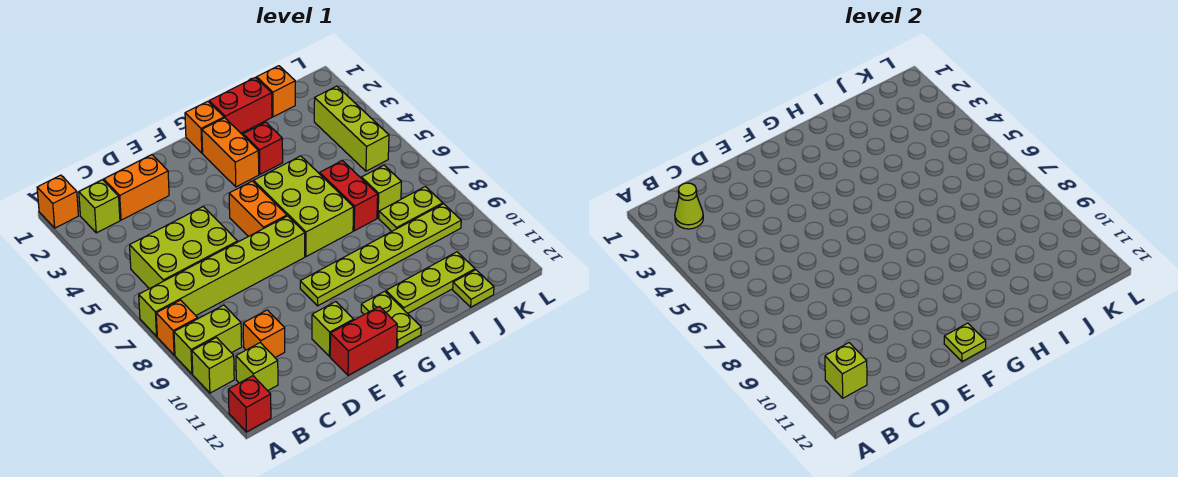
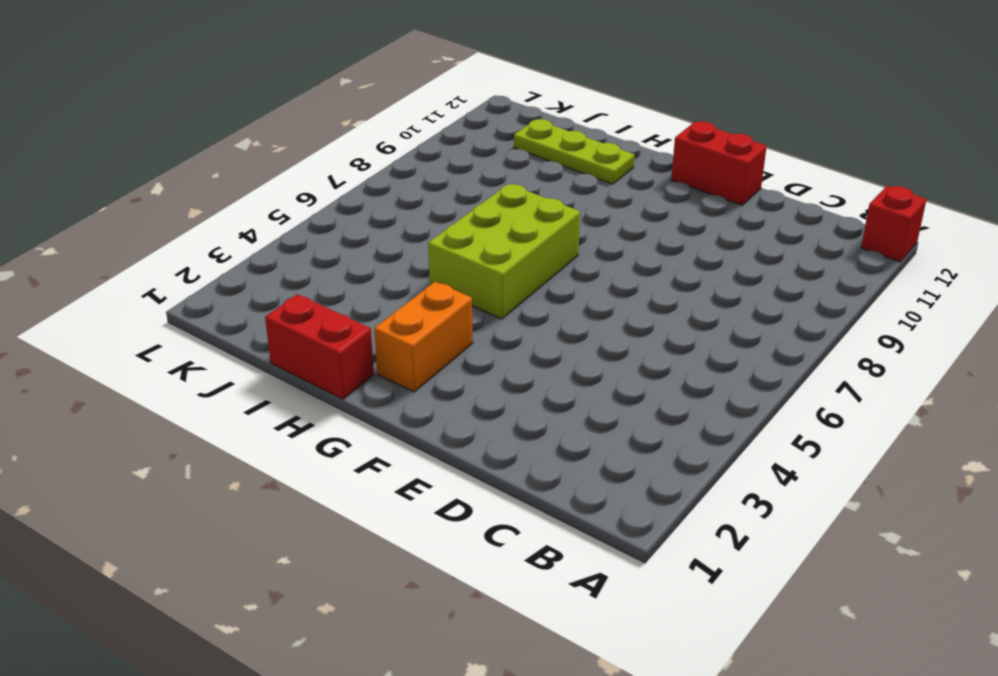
none -> orange brick A1 level 1
none -> lime brick A7:F7 level 1
none -> orange brick A8 level 1
none -> lime brick A9:B9 level 1

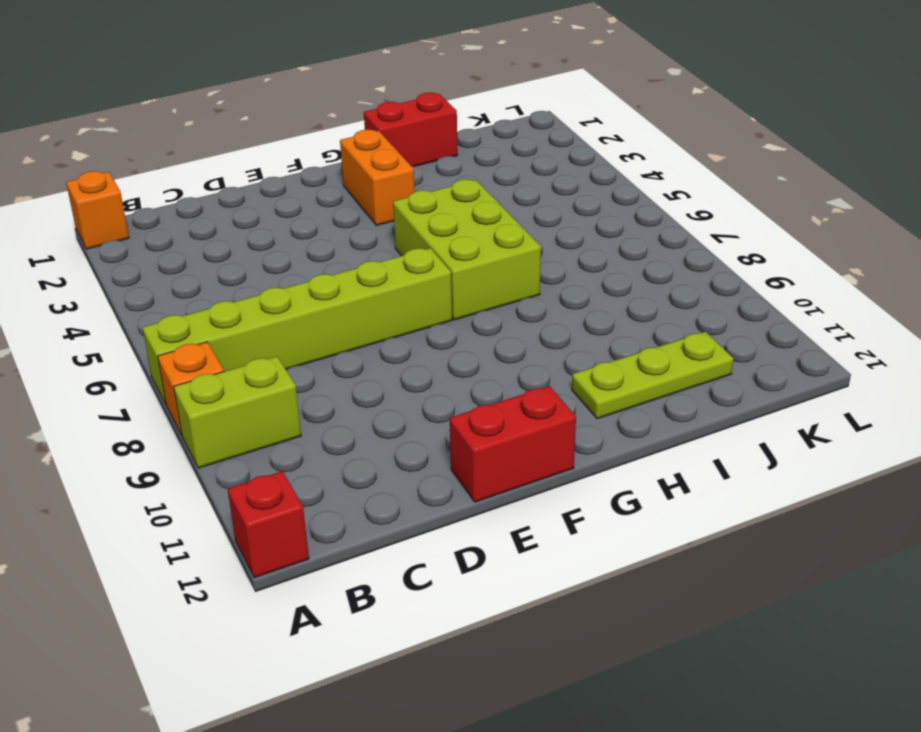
none -> lime brick A10 level 1
none -> lime brick B2 level 1
none -> lime brick B5:D6 level 1
none -> lime brick B11 level 1

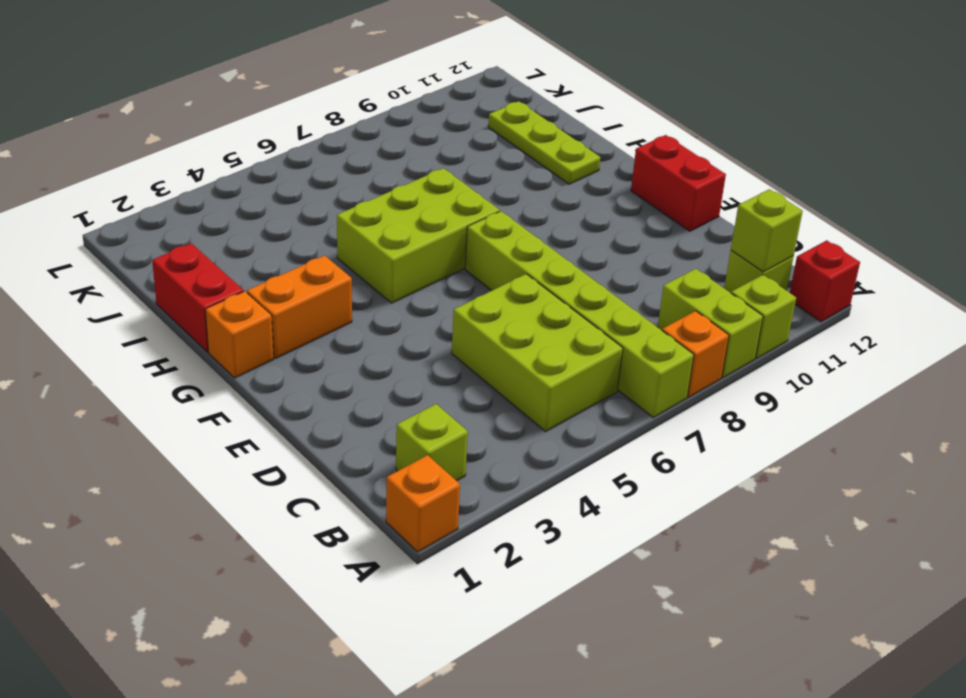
none -> orange brick C2:D2 level 1
none -> orange brick C10 level 1
none -> lime brick E11 level 1
none -> orange brick F5:F6 level 1

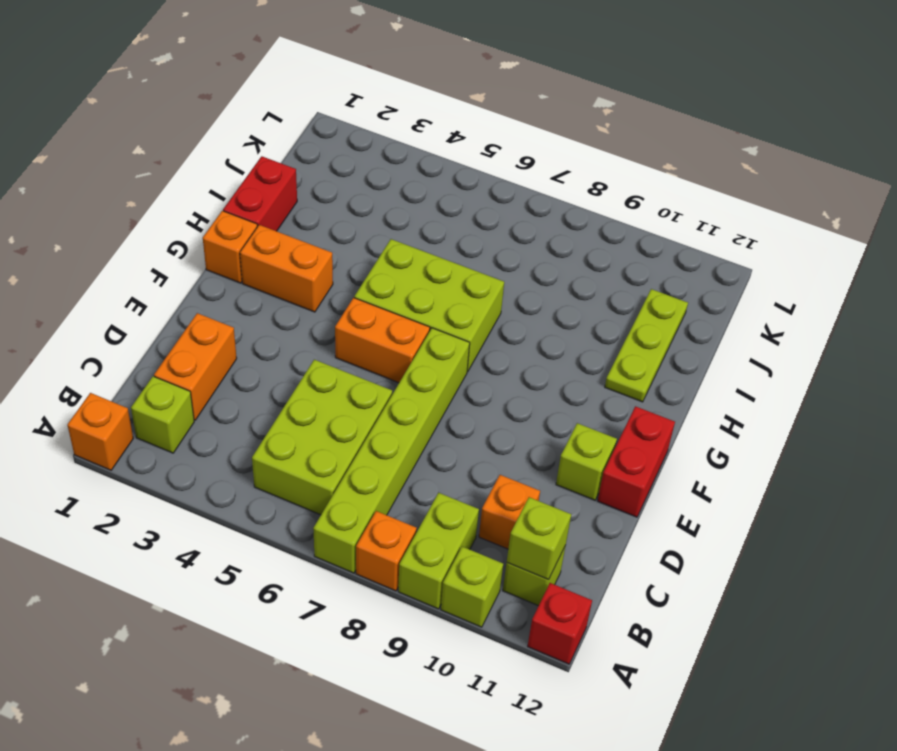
none -> lime plate F9:K9 level 1
none -> lime plate G11:G12 level 1
none -> red brick H3 level 1
none -> red brick I6:I7 level 1

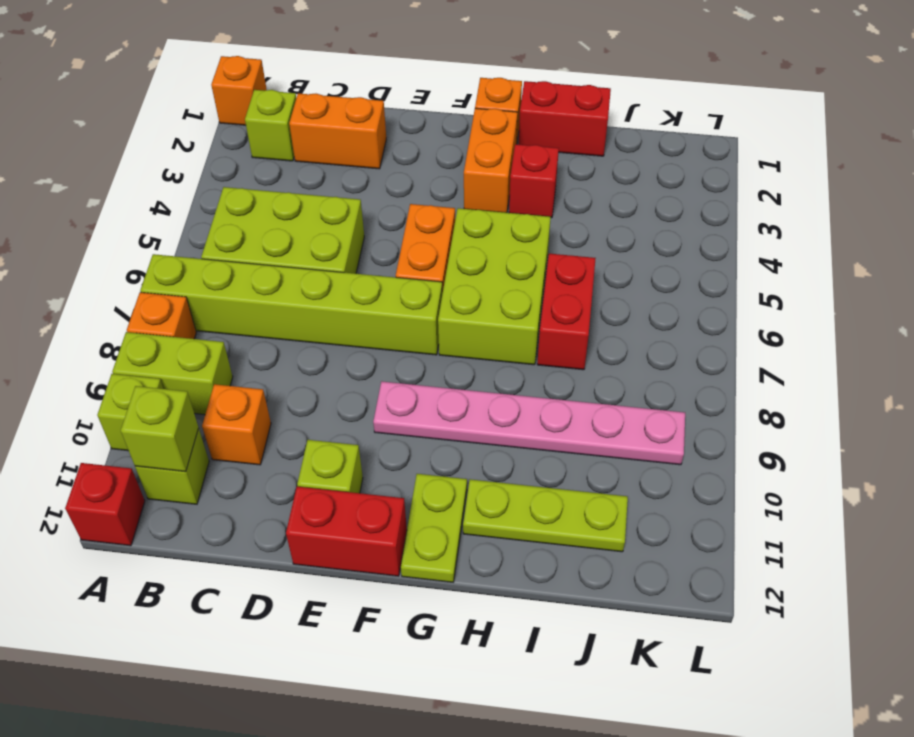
pink plate F9:K9 level 1 -> lime plate F9:K9 level 1
none -> orange brick J1 level 1
none -> lime brick J7 level 1
none -> lime plate J8:K8 level 1
none -> lime plate J12 level 1

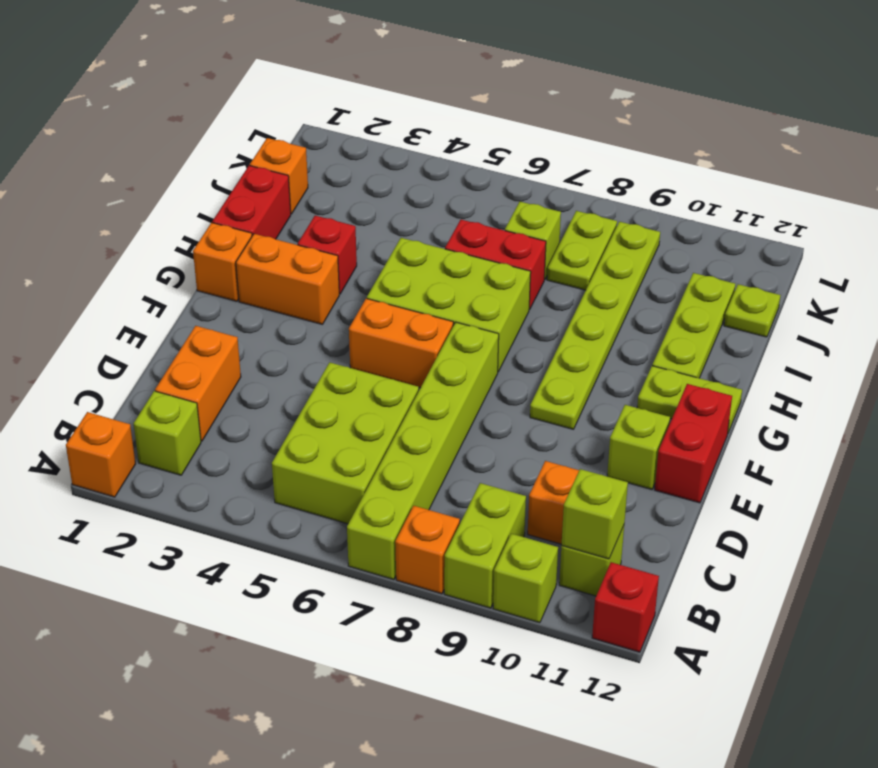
none -> lime brick K3:K5 level 1
none -> lime cone B2 level 2
none -> lime plate F12 level 2

